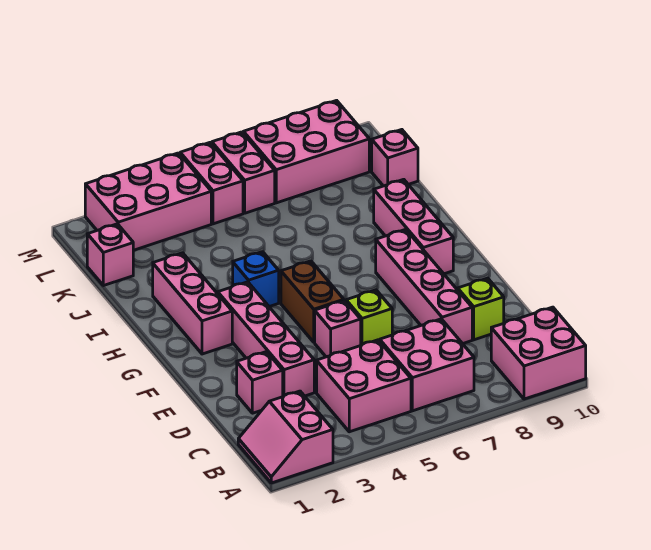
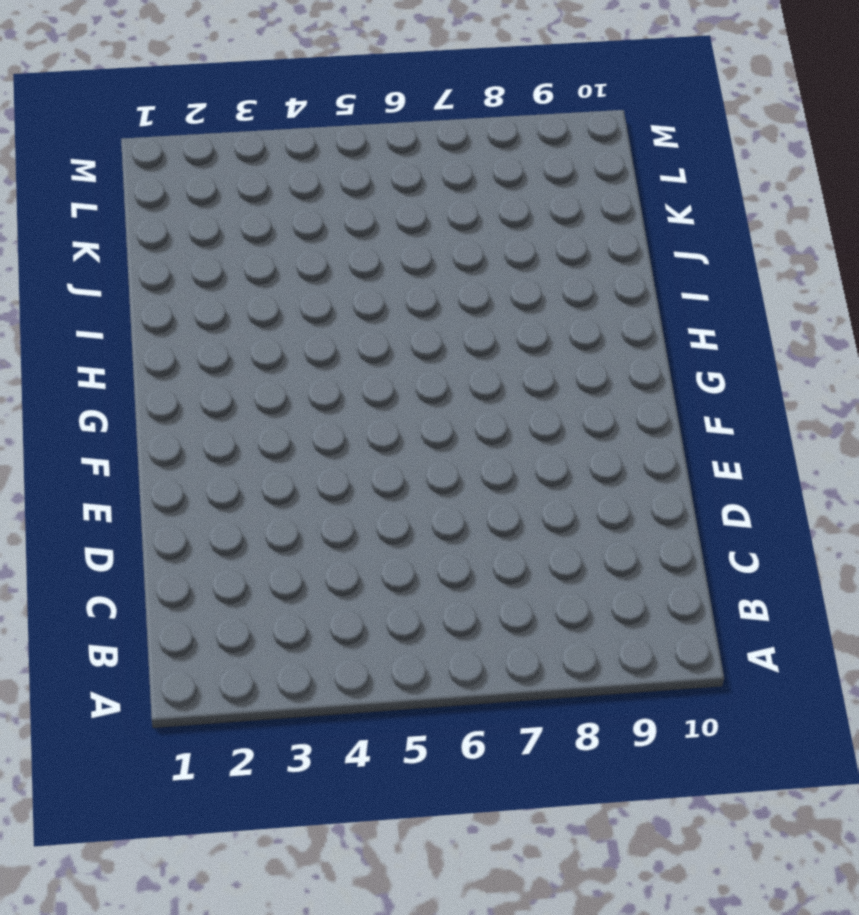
none -> pink slope A1:B2 level 1 top 2
none -> pink brick A9:B10 level 1
none -> pink brick B4:C5 level 1

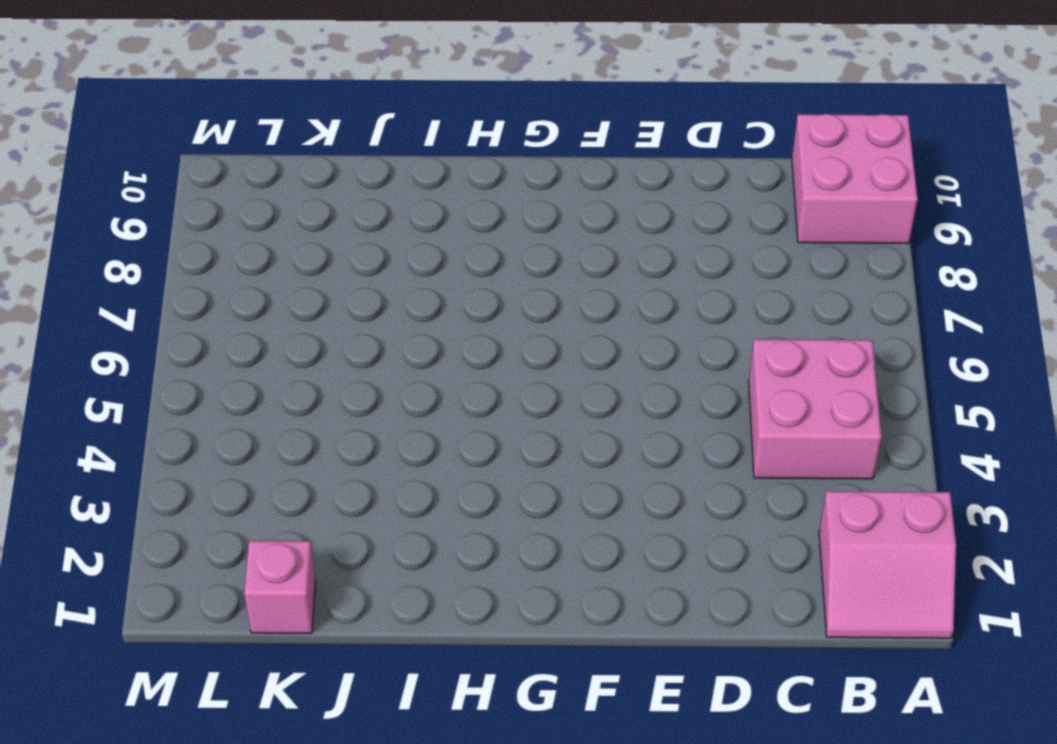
none -> pink brick B6:C7 level 1
none -> pink brick D2 level 1
none -> pink brick D3:G3 level 1

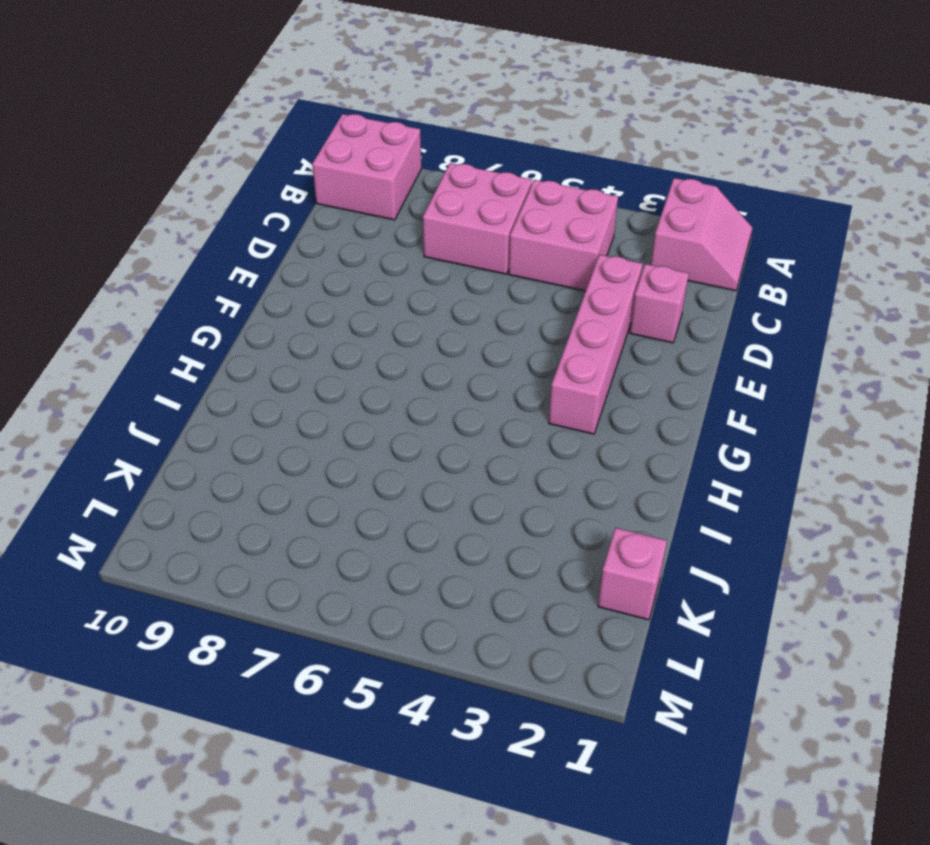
none -> pink brick D8:G8 level 1
none -> lime brick D9 level 1
none -> pink brick E5 level 1

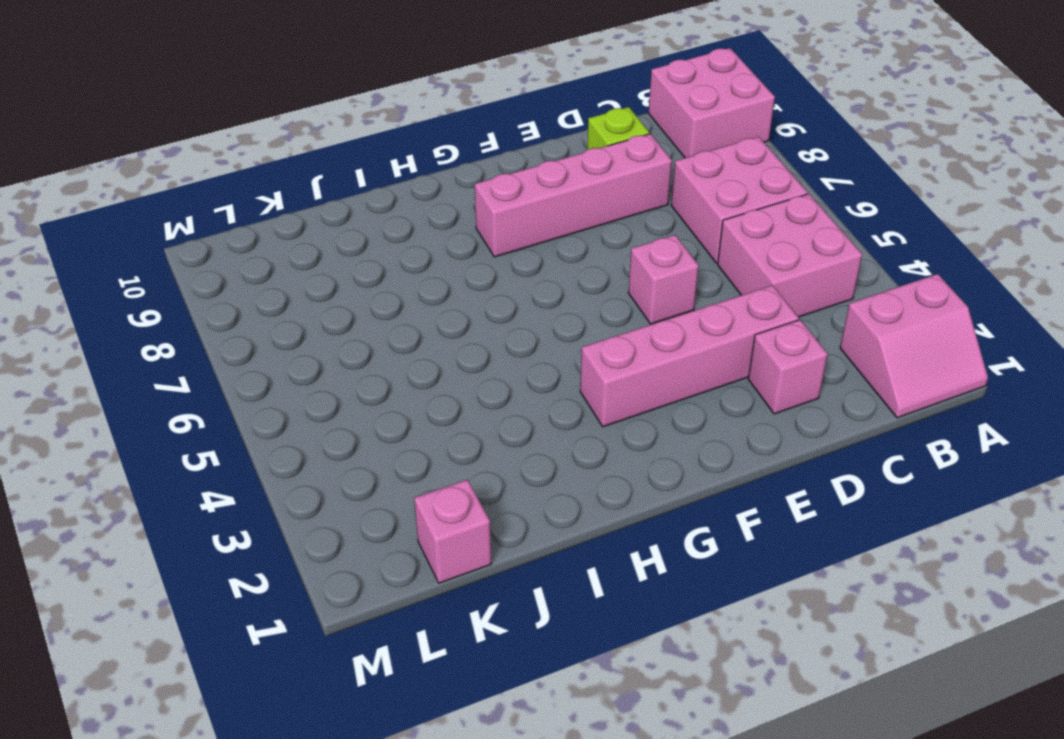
none -> lime brick E6 level 1
none -> brown brick F5:G5 level 1
none -> pink brick G2:I2 level 1

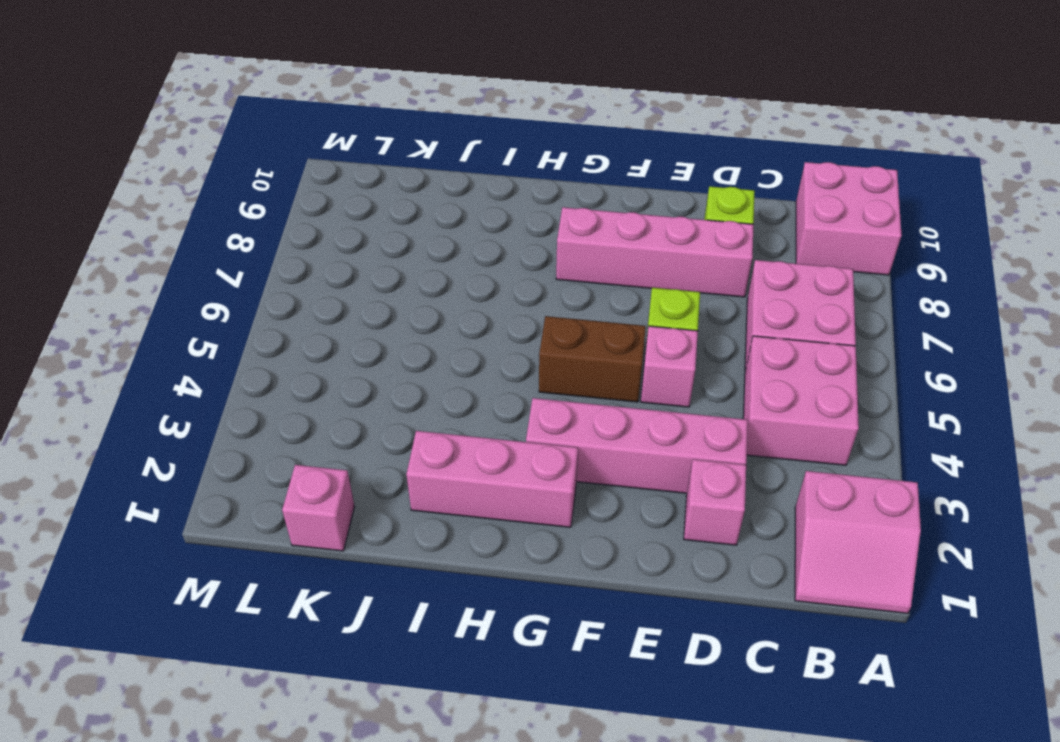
none -> pink brick G9:I9 level 1
none -> blue brick H4 level 1
none -> pink brick K10 level 1

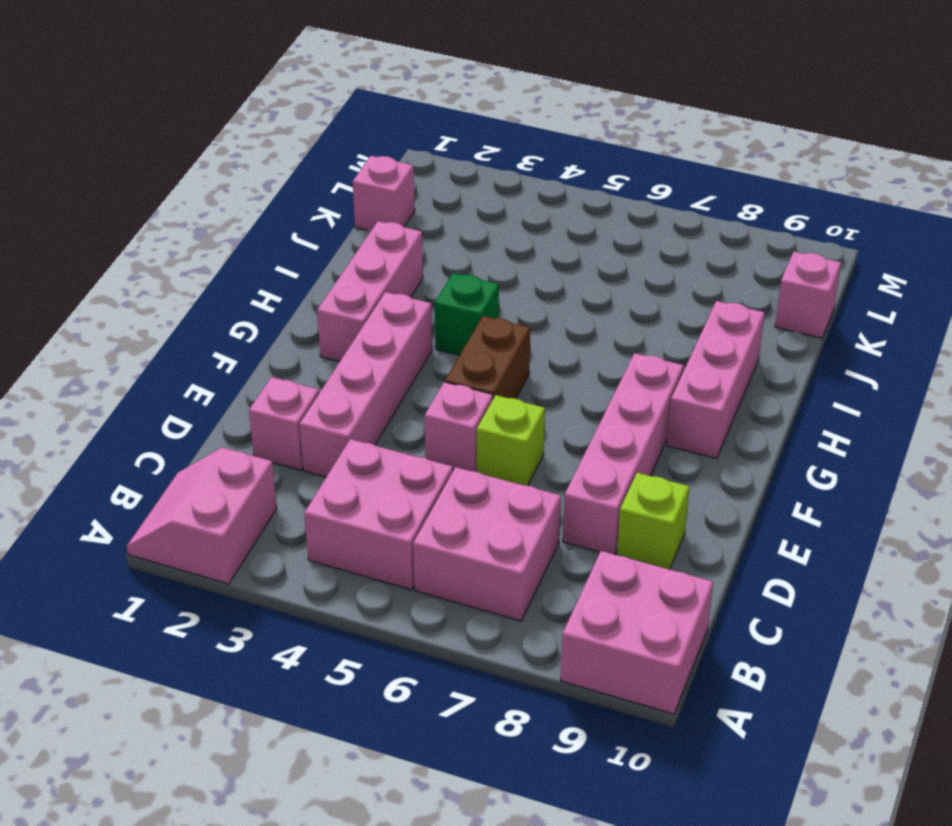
green brick H4 level 1 -> blue brick H4 level 1
none -> pink brick L2:M4 level 1
none -> pink brick L5:M5 level 1
none -> pink brick L6:M6 level 1

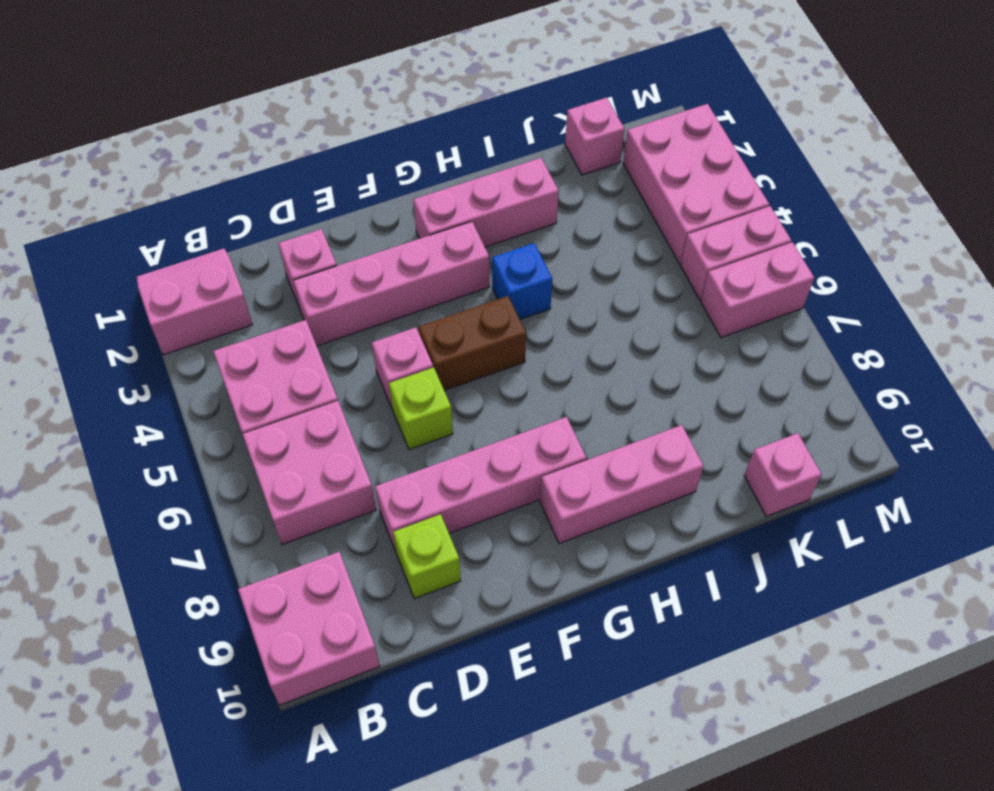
none -> pink brick L7:M9 level 1

